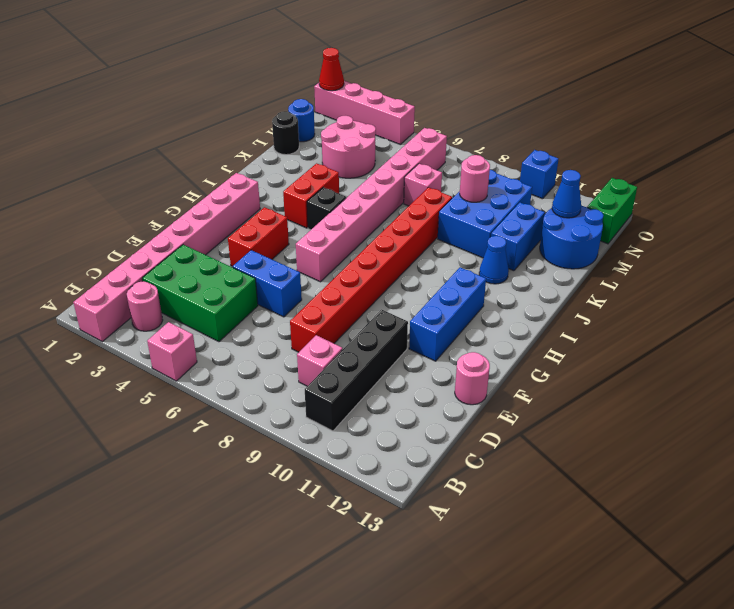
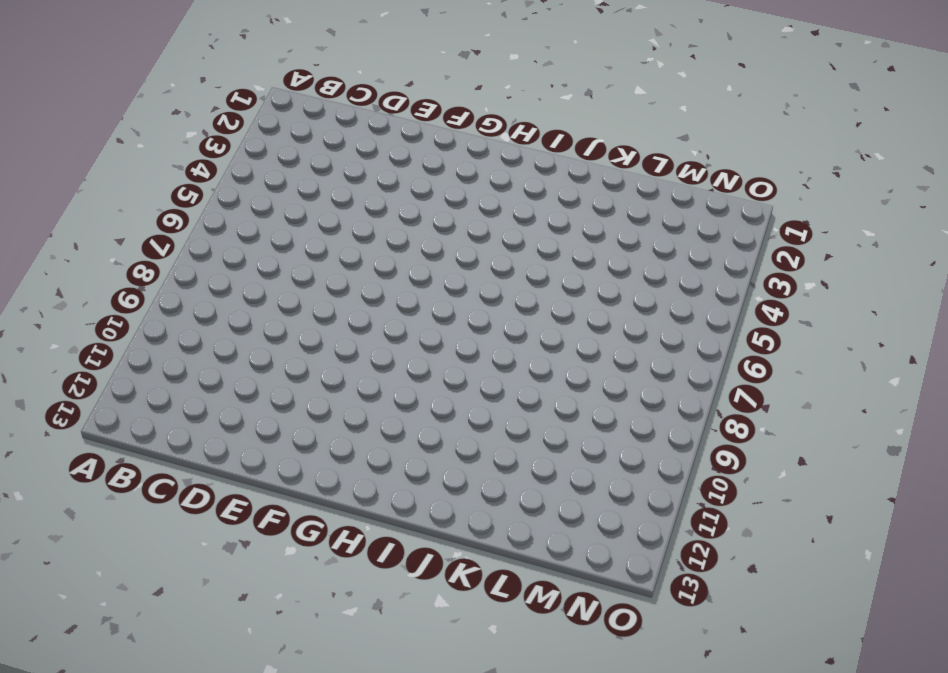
none -> pink brick A2:H2 level 1
none -> pink brick A5 level 1
none -> pink round brick B3 level 1

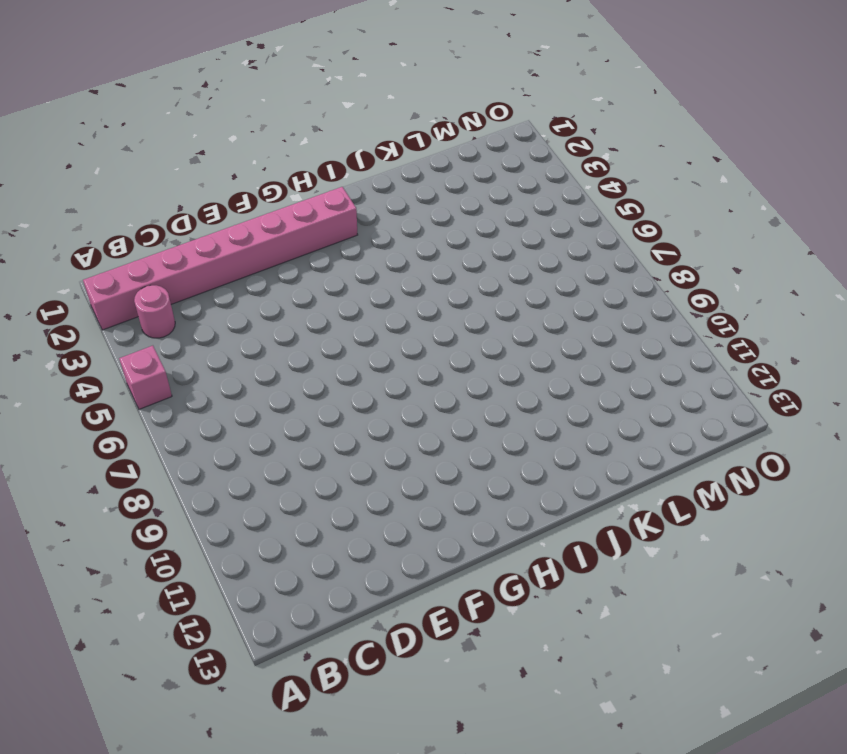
none -> black brick B10:E10 level 1
none -> green brick C3:D5 level 1
none -> pink brick C9 level 1

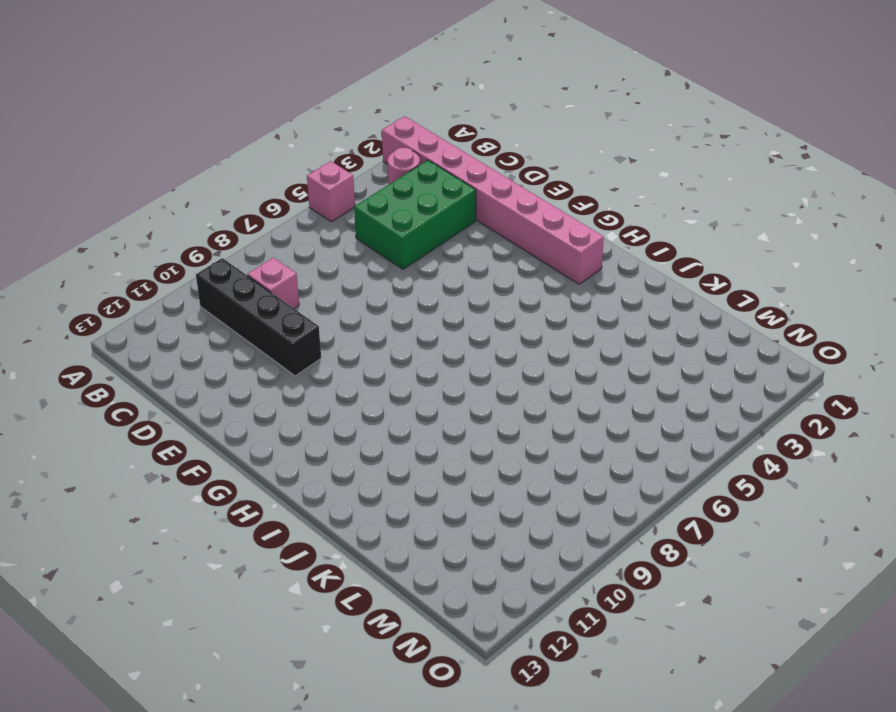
none -> red brick D8:K8 level 1
none -> blue brick E5:E6 level 1
none -> pink round brick E13 level 1

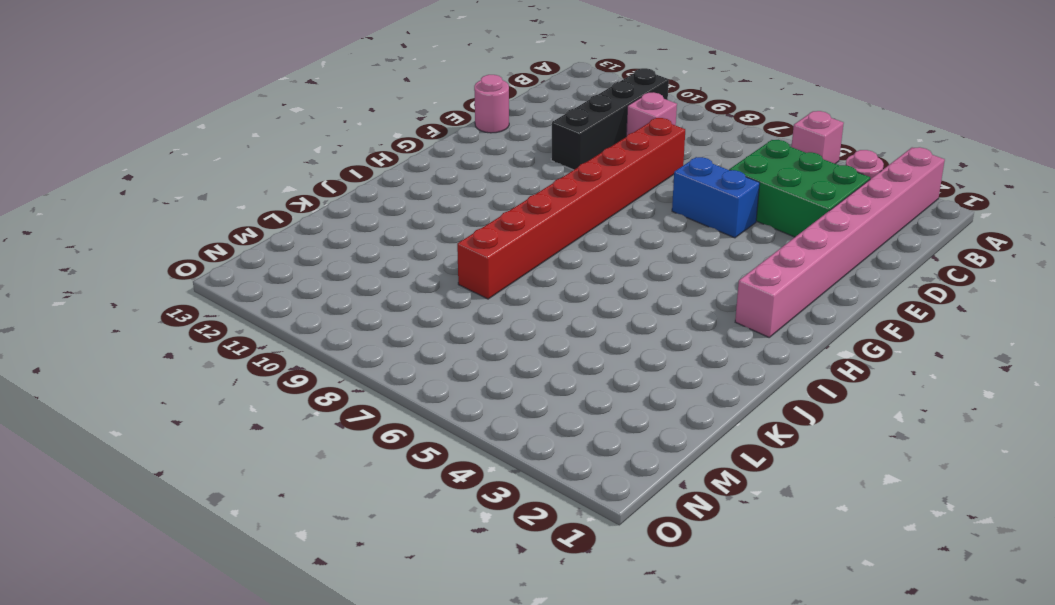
none -> red brick F4:G4 level 1
none -> blue brick F11:H11 level 1
none -> pink brick G6:N6 level 1

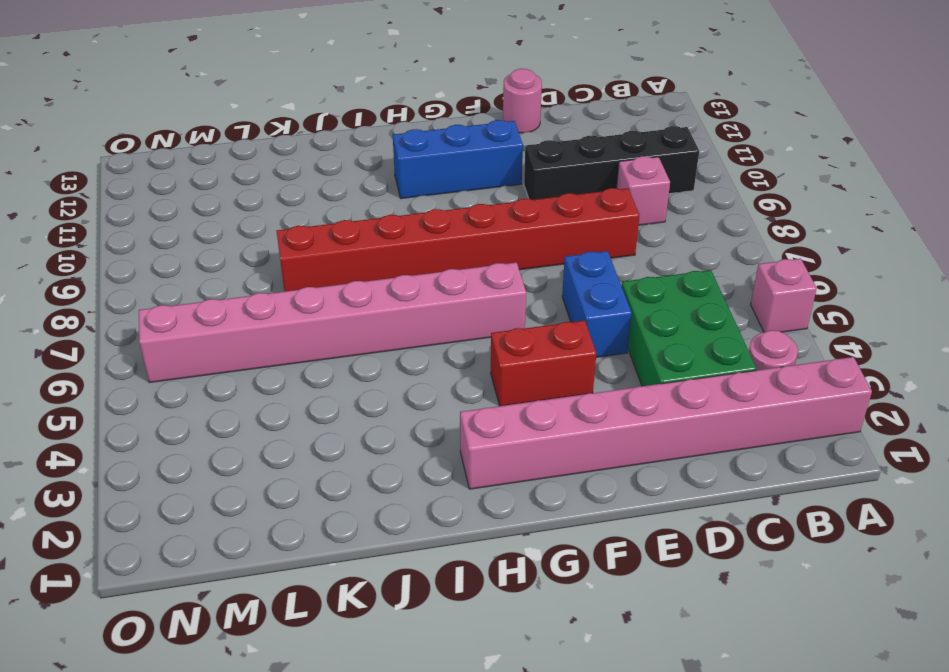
none -> red brick I4:J4 level 1
none -> black brick I5 level 1
none -> blue cone J11 level 1

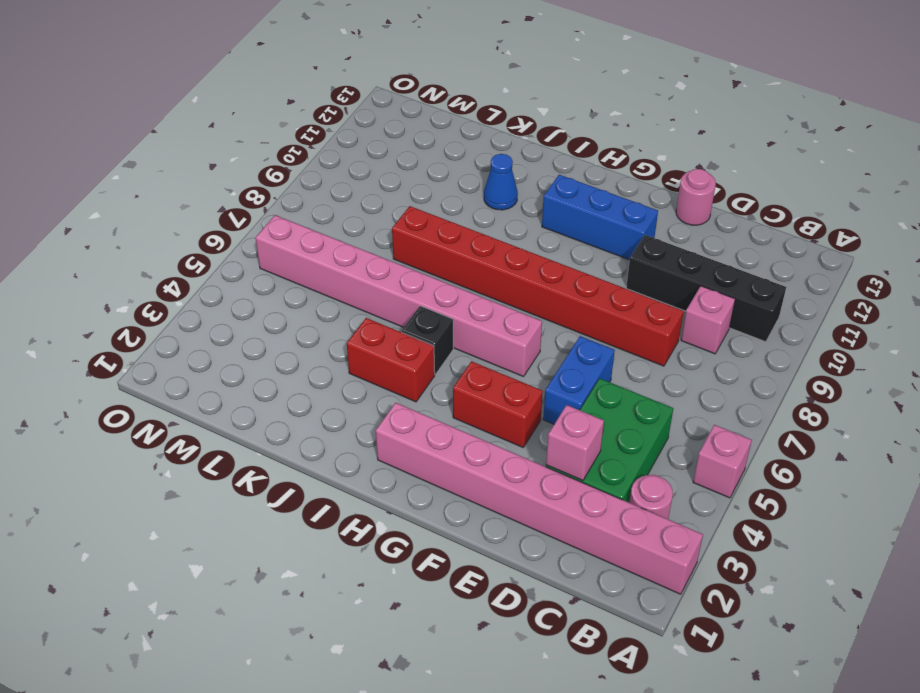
pink brick D3 level 2 -> pink brick L7 level 1
none -> blue brick K9:M10 level 1
none -> blue brick K11:L11 level 1
none -> black round brick L1 level 1

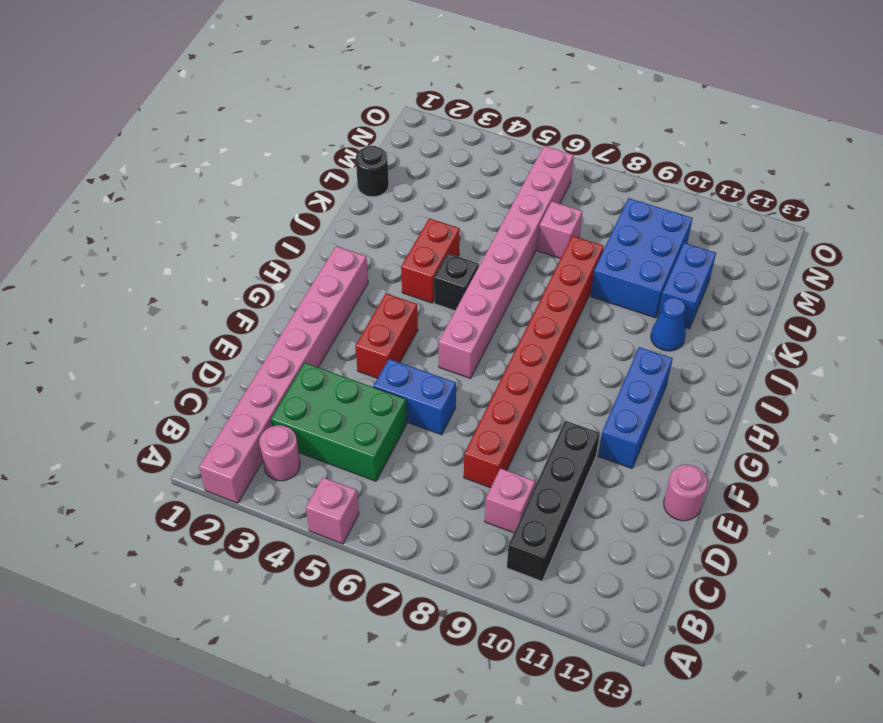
none -> pink round brick L3:M4 level 1
none -> blue round brick L12:M13 level 1
none -> blue round brick M1 level 1

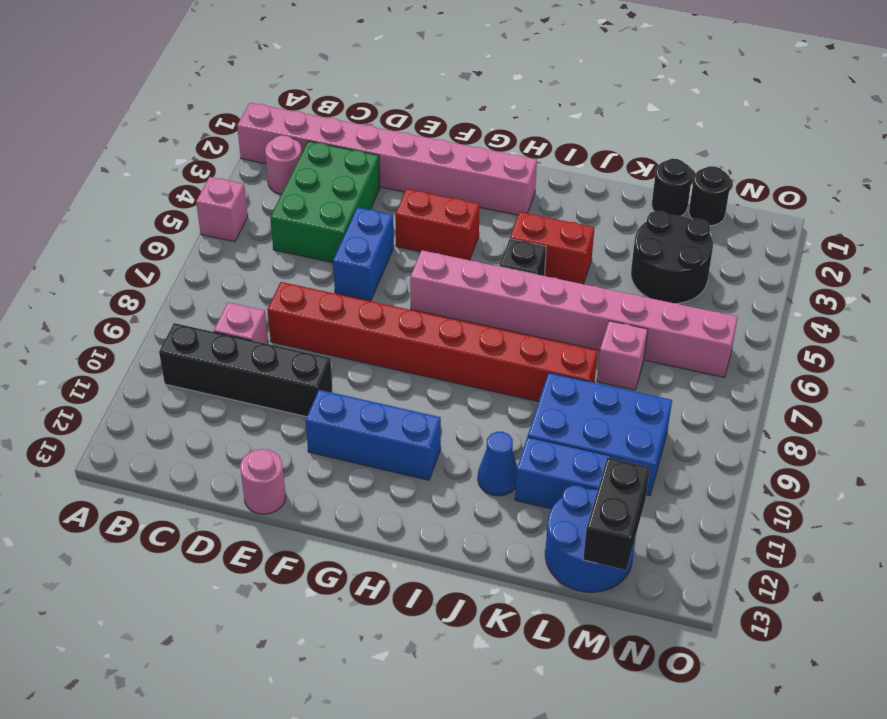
black round brick L3:M4 level 1 -> pink round brick L3:M4 level 1
black round brick M1 level 1 -> blue round brick M1 level 1
black brick M12:M13 level 2 -> blue cone M12 level 2
none -> green brick N13:O13 level 1
none -> pink brick O1:O4 level 1
none -> blue brick O10 level 1

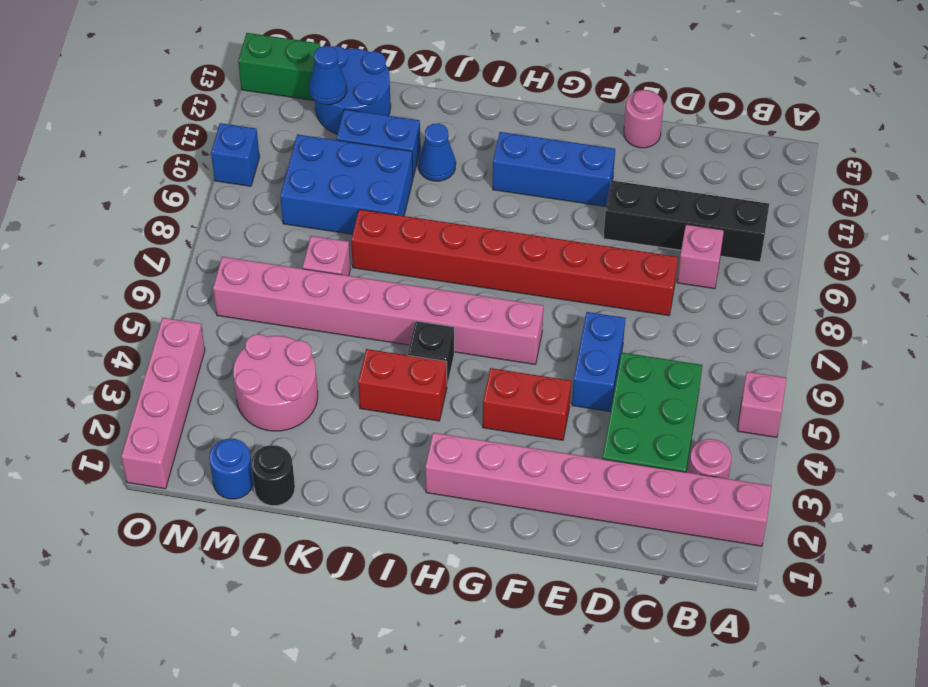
none -> pink round brick L9 level 2
none -> red cone O1 level 2

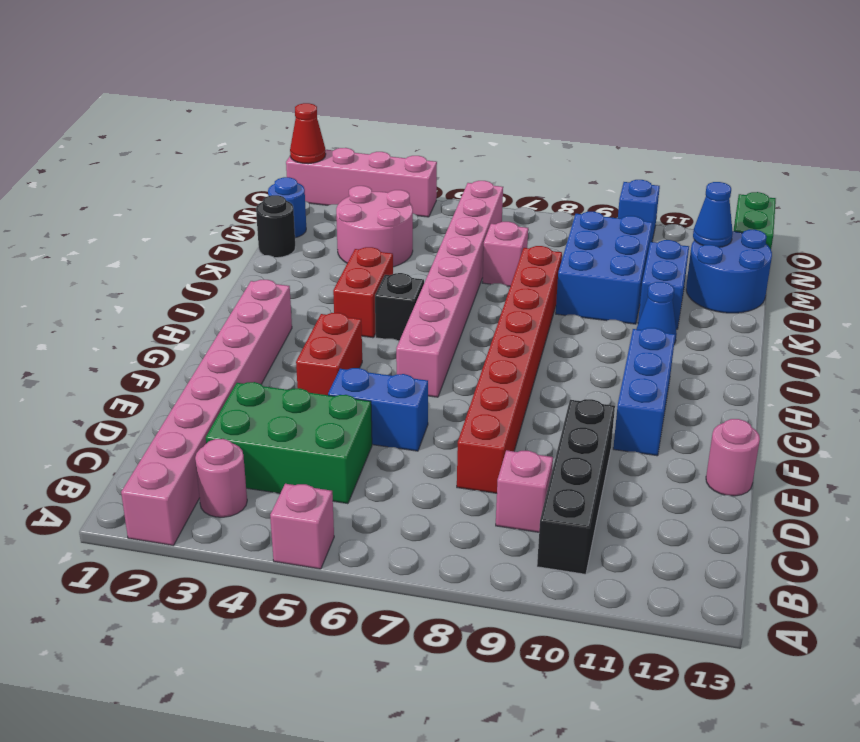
none -> pink round brick L9 level 2

